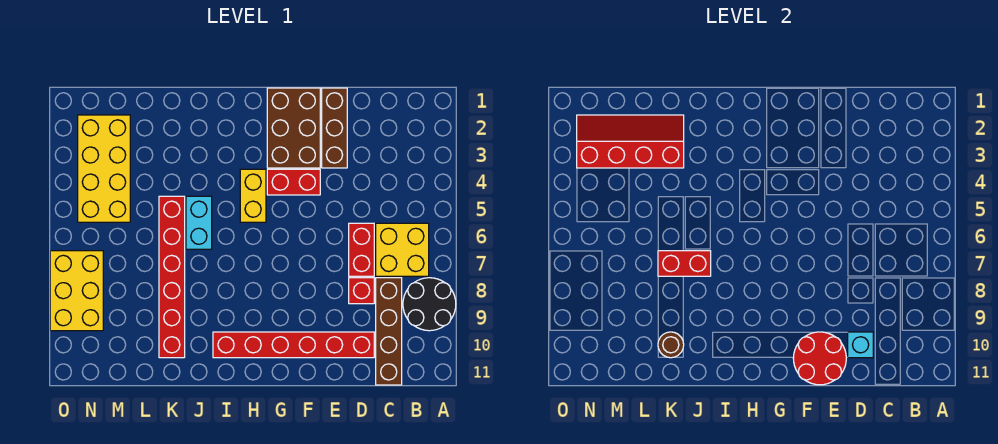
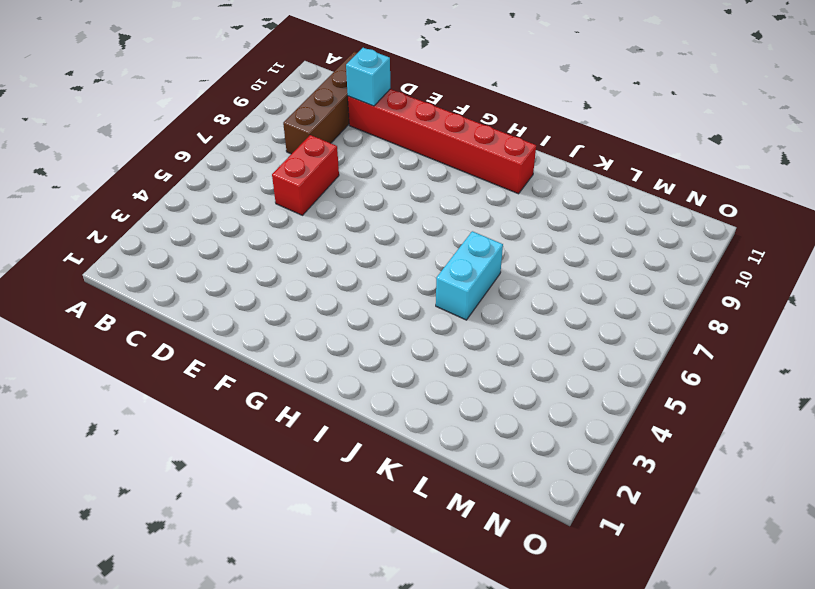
none -> black round brick A8:B9 level 1
none -> yellow brick B6:C7 level 1
none -> red brick D8 level 1

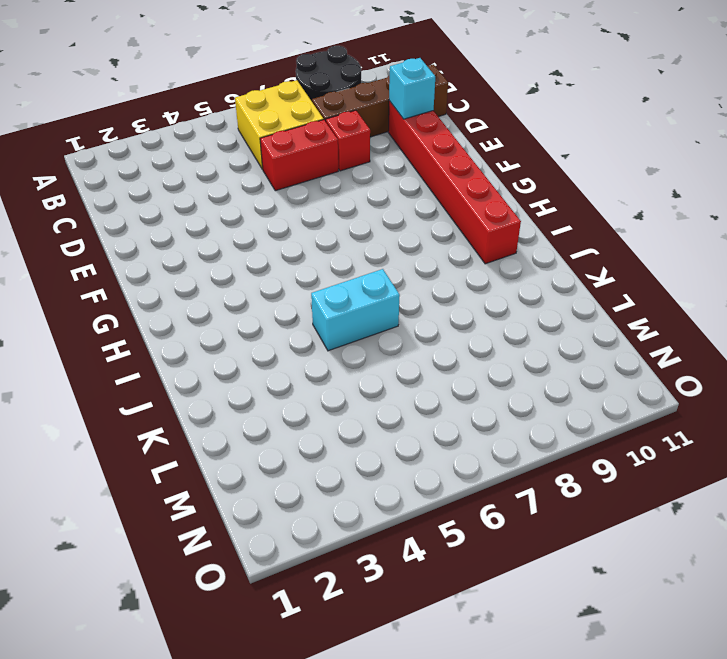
none -> brown brick E1:E3 level 1
none -> brown brick F1:G3 level 1
none -> red brick F4:G4 level 1

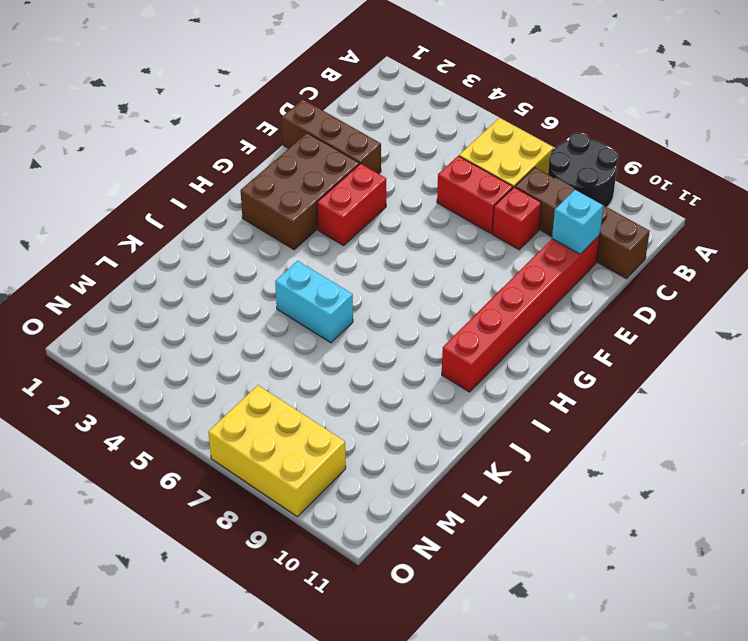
brown brick F2:H3 level 1 -> brown brick F1:G3 level 1
none -> yellow brick H4:H5 level 1
none -> red brick K5:K10 level 1
none -> yellow brick M2:N5 level 1

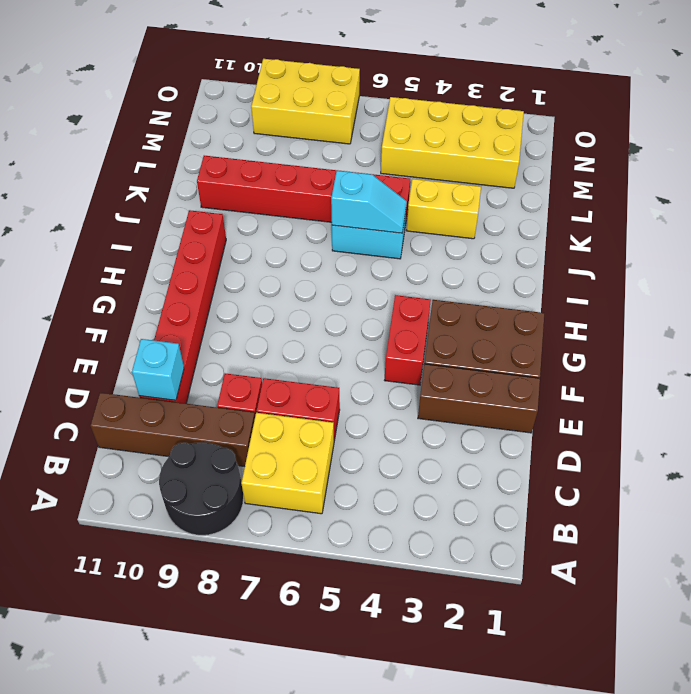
cyan slope J5:J6 level 2 top 6 -> none
yellow brick K3:K4 level 1 -> yellow brick H4:H5 level 1
none -> red round brick E10:F11 level 2
none -> red brick J7:K7 level 2
none -> red slope K2:N3 level 2 top 3

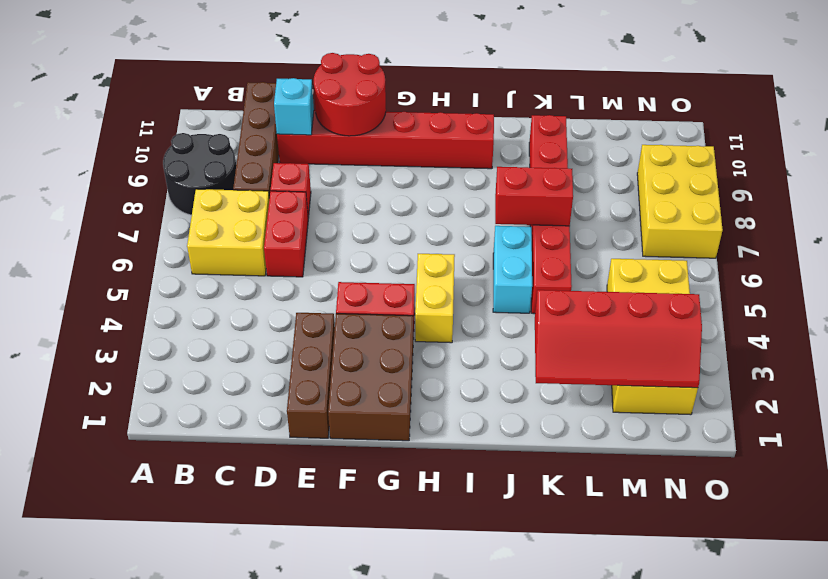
none -> brown round brick K10 level 2

